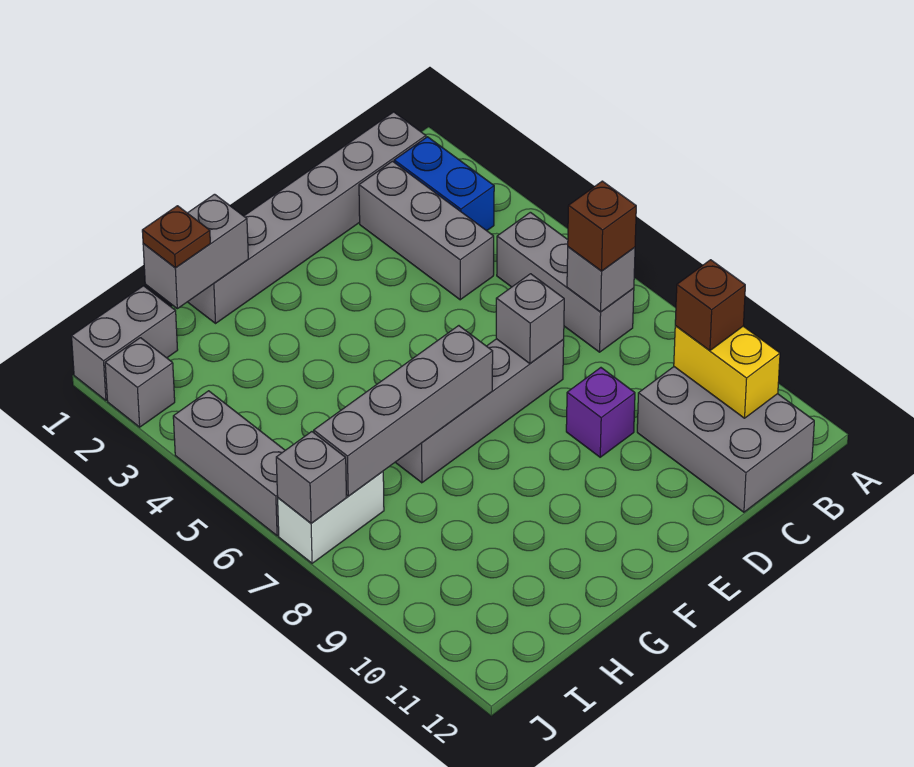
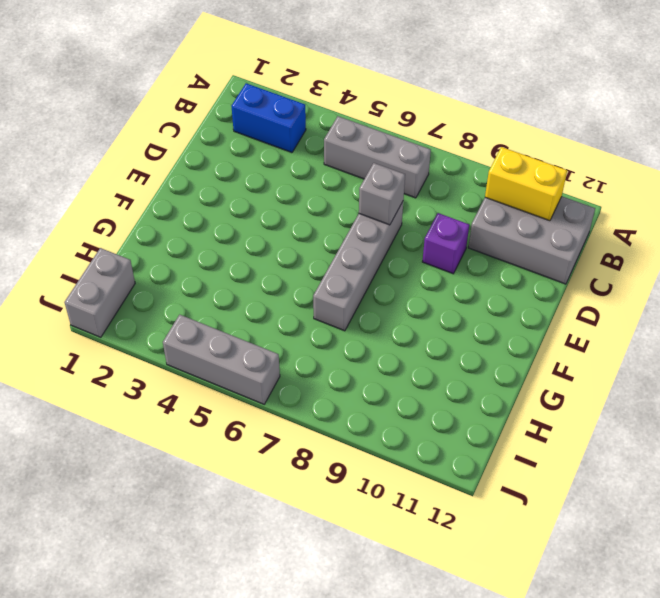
none -> grey brick B1:G1 level 1
none -> grey brick C2:C4 level 1
none -> white brick I7:J7 level 1

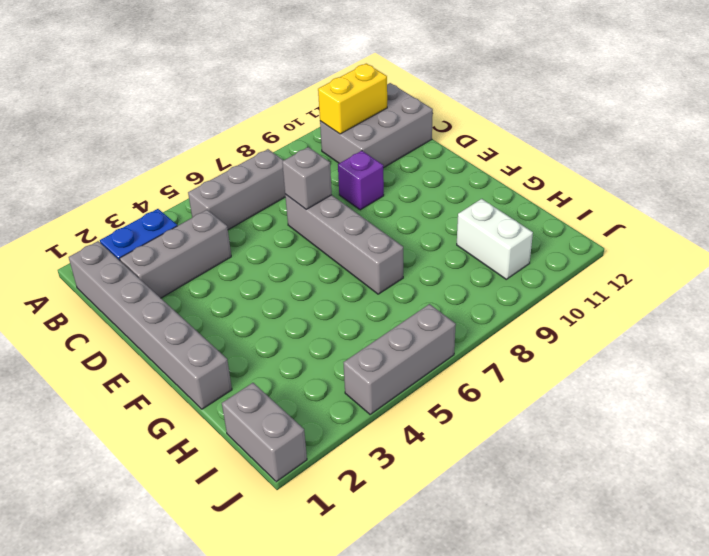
white brick H10:I10 level 1 -> white brick I7:J7 level 1
none -> grey brick J2 level 1
none -> grey brick B7 level 2
none -> grey brick F7:I7 level 2

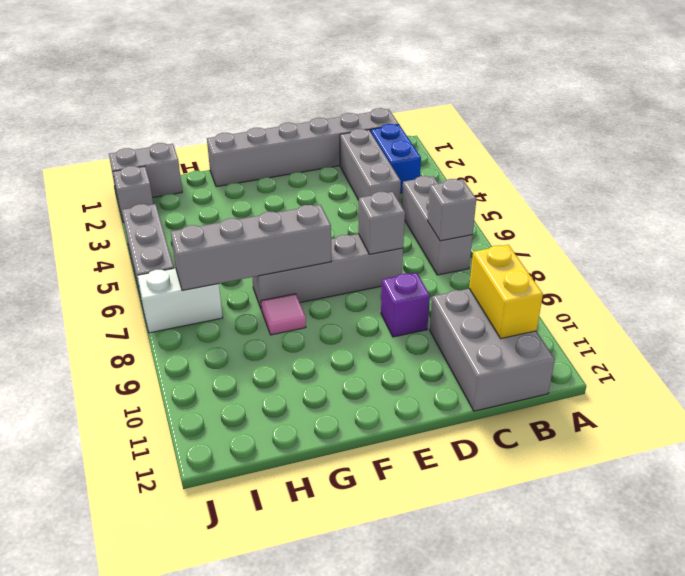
pink tile G8 level 1 -> none
none -> grey brick G1:H1 level 2
none -> grey brick J7 level 2
none -> brown brick B7 level 3

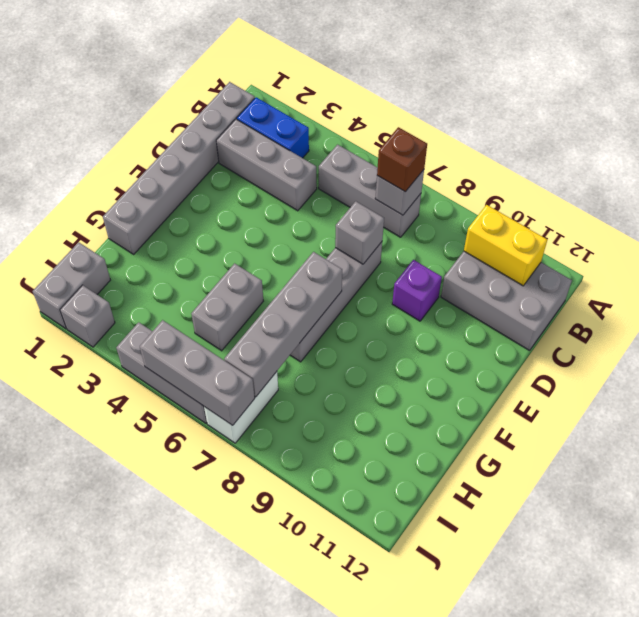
grey brick G5:H5 level 1 -> grey brick G1:H1 level 2
grey brick J5:J7 level 2 -> grey brick J7 level 2
none -> brown brick B10 level 3
none -> brown plate H1 level 3

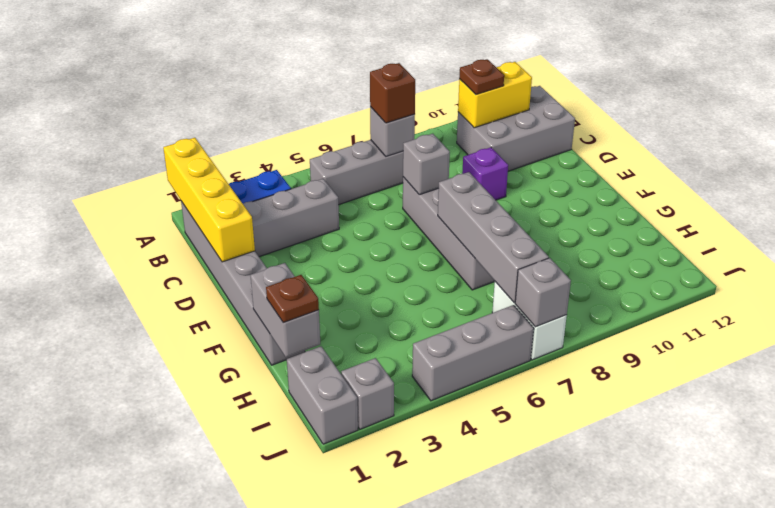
yellow brick A1:D1 level 2 -> none
brown plate B10 level 3 -> brown brick B10 level 3

